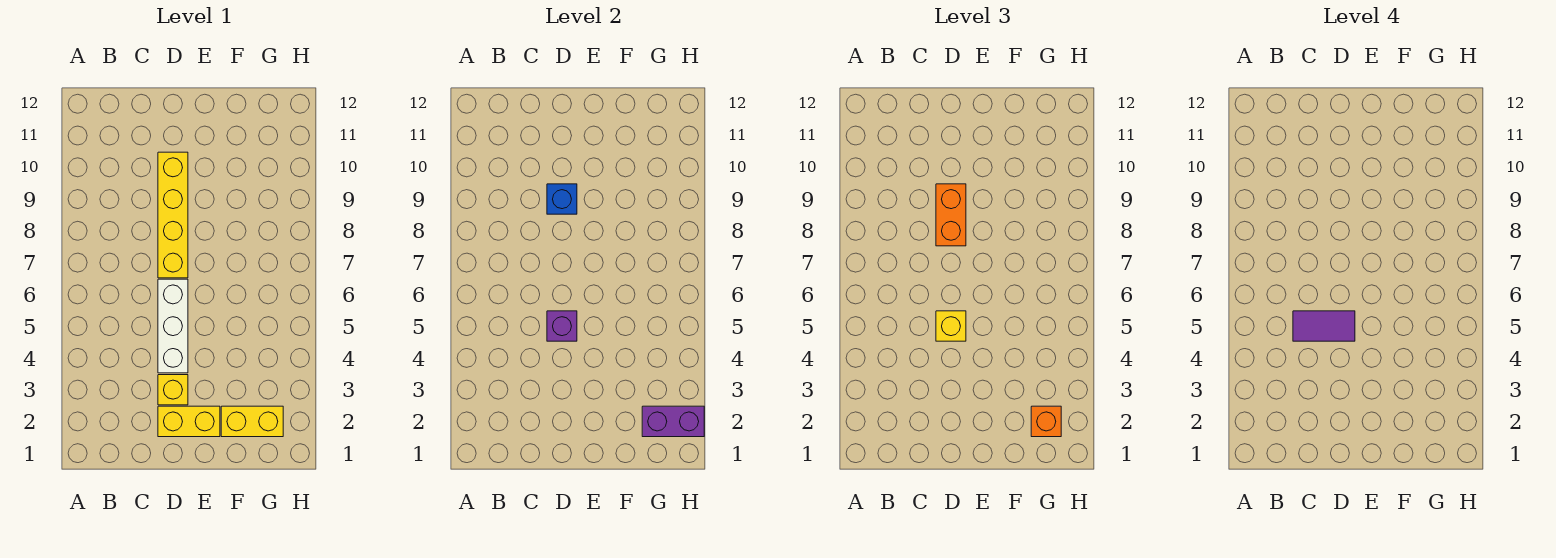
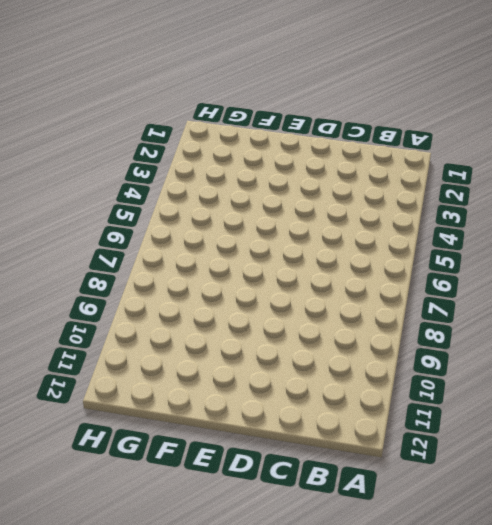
none -> yellow brick D2:E2 level 1
none -> yellow brick D3 level 1
none -> white brick D4:D6 level 1

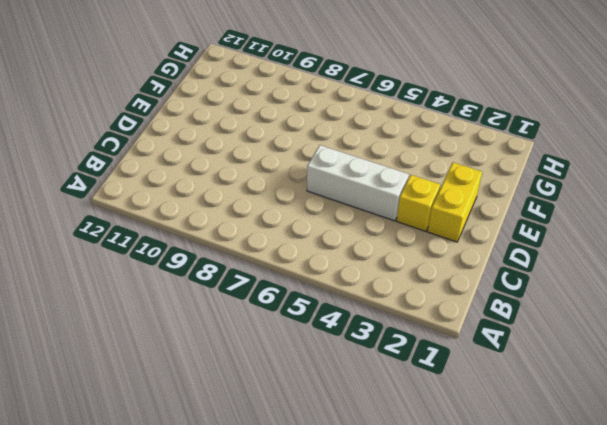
none -> yellow brick D7:D10 level 1
none -> yellow brick F2:G2 level 1
none -> purple brick D5 level 2

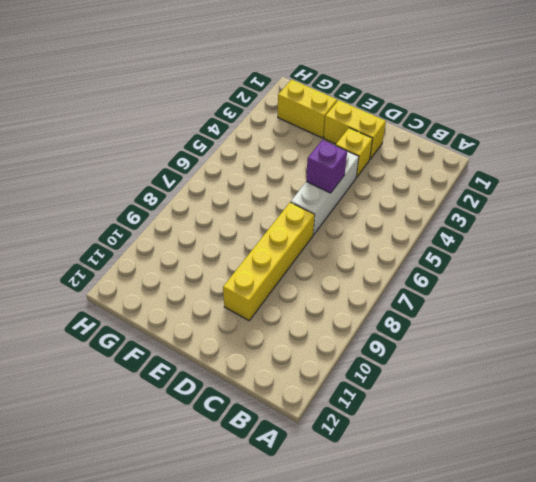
none -> blue brick D9 level 2
none -> purple brick G2:H2 level 2
none -> yellow brick D5 level 3

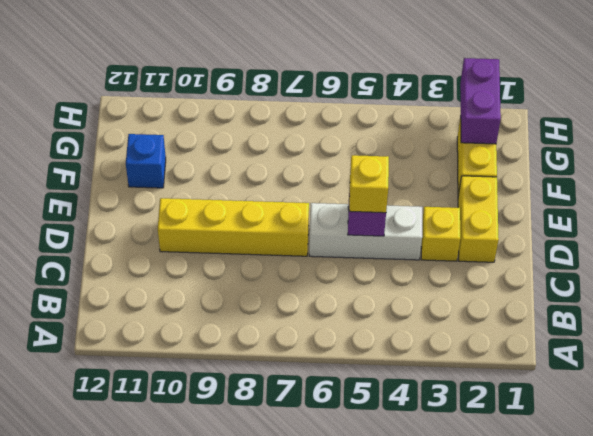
blue brick F11 level 1 -> blue brick D9 level 2
none -> orange brick D8:D9 level 3
none -> orange brick G2 level 3
none -> purple tile C5:D5 level 4

